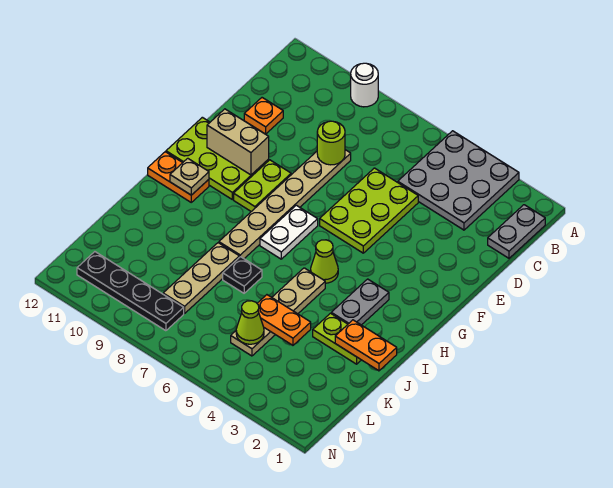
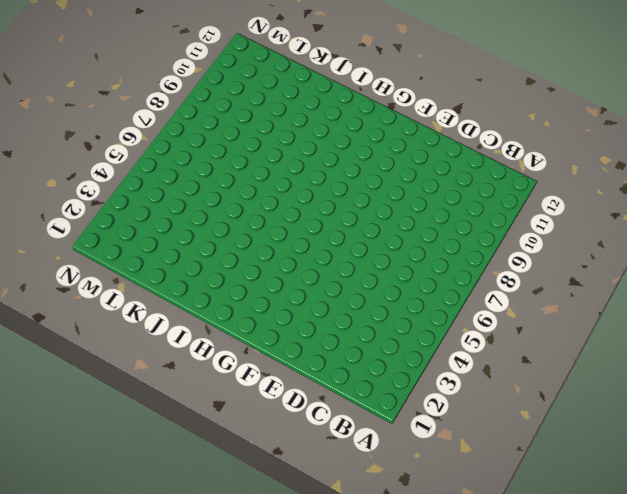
none -> grey plate A3:C5 level 1
none -> white round brick A9 level 1
none -> grey plate B1:C1 level 1

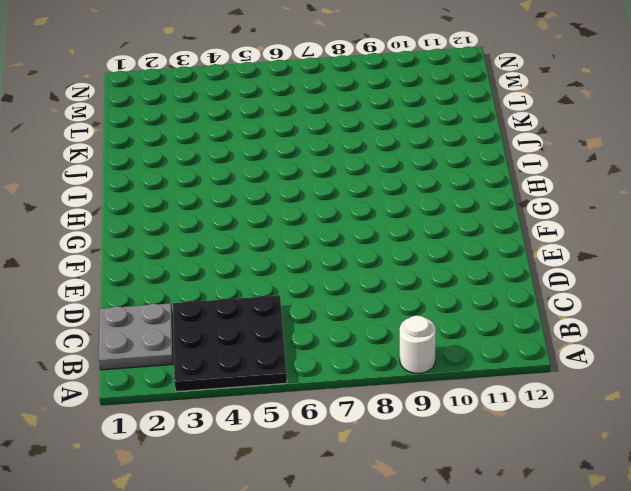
black plate A3:C5 level 1 -> grey plate A3:C5 level 1
grey plate B1:C2 level 1 -> grey plate B1:C1 level 1
none -> lime plate D5:F6 level 1
none -> tan plate D8:I8 level 1
none -> orange plate D11 level 1

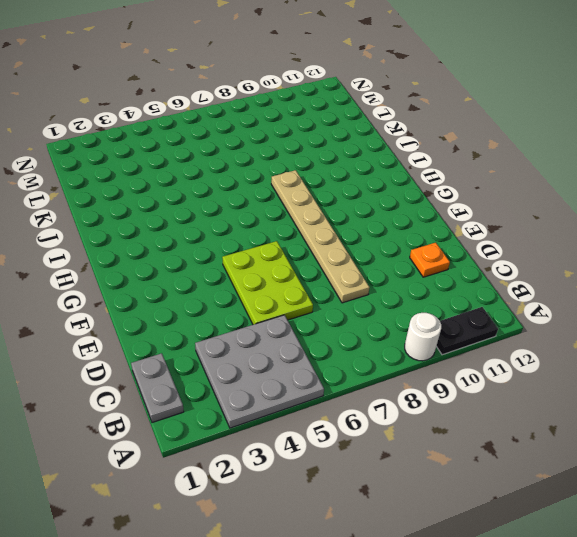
black plate A10:A11 level 1 -> none
none -> lime plate F9:G9 level 1
none -> lime plate F10:G12 level 1
none -> white plate G7:H7 level 1

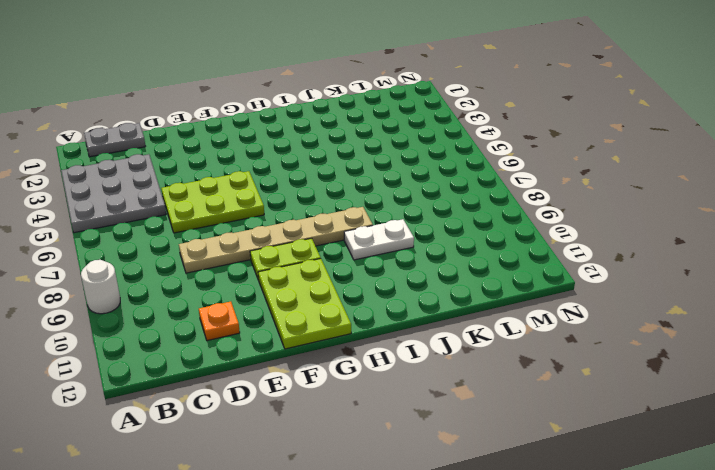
white plate I9:J9 level 1 -> white plate G7:H7 level 1
none -> grey plate H3:I3 level 1
none -> lime cone H5 level 1
none -> orange plate H11:H12 level 1

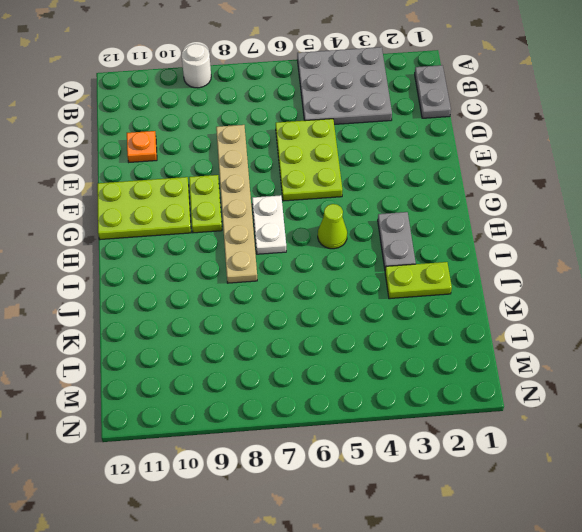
none -> orange plate H11:H12 level 1
none -> tan plate I5:L5 level 1
none -> black plate J7 level 1

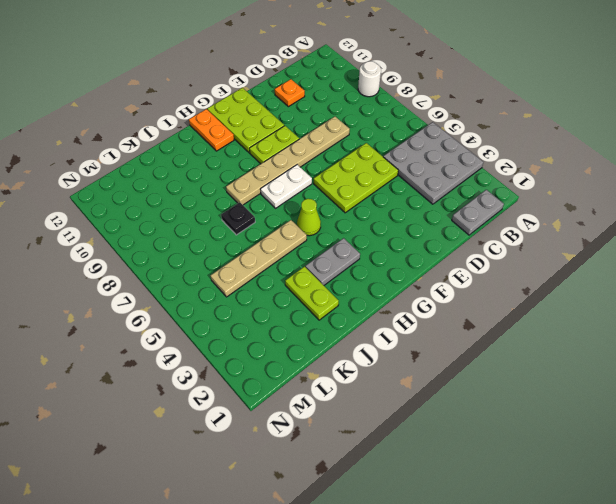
none -> tan plate J8:L8 level 1
none -> black plate M8:M11 level 1
none -> lime round brick D8 level 2

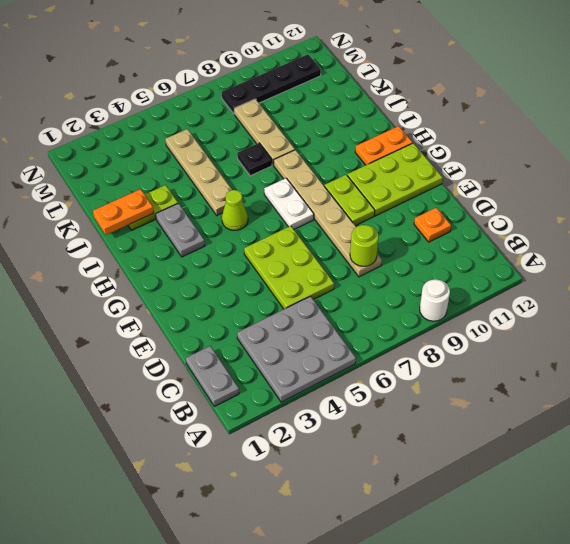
none -> tan brick F10:F11 level 2
none -> tan plate H11 level 2
none -> orange plate K4:K5 level 2

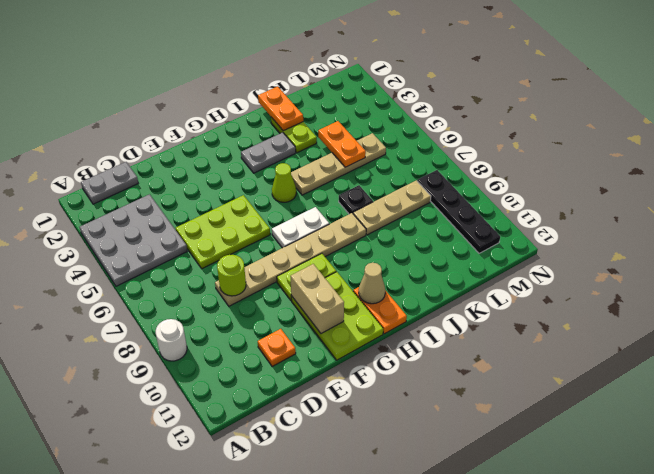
tan cone H11 level 2 -> tan plate H11 level 2
none -> lime cone L5 level 2

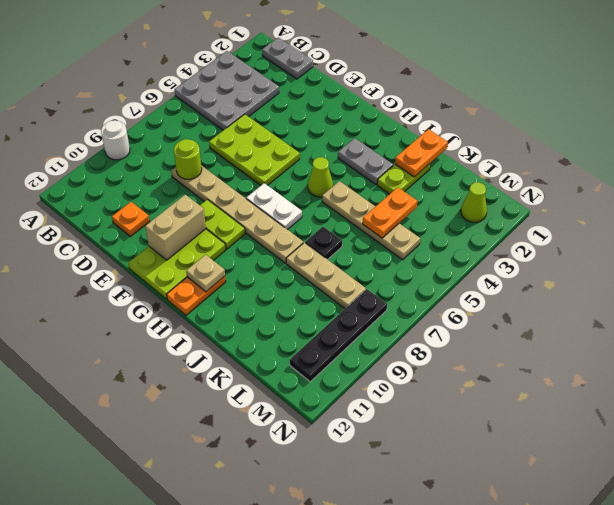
lime cone M2 level 1 -> lime cone L5 level 2

